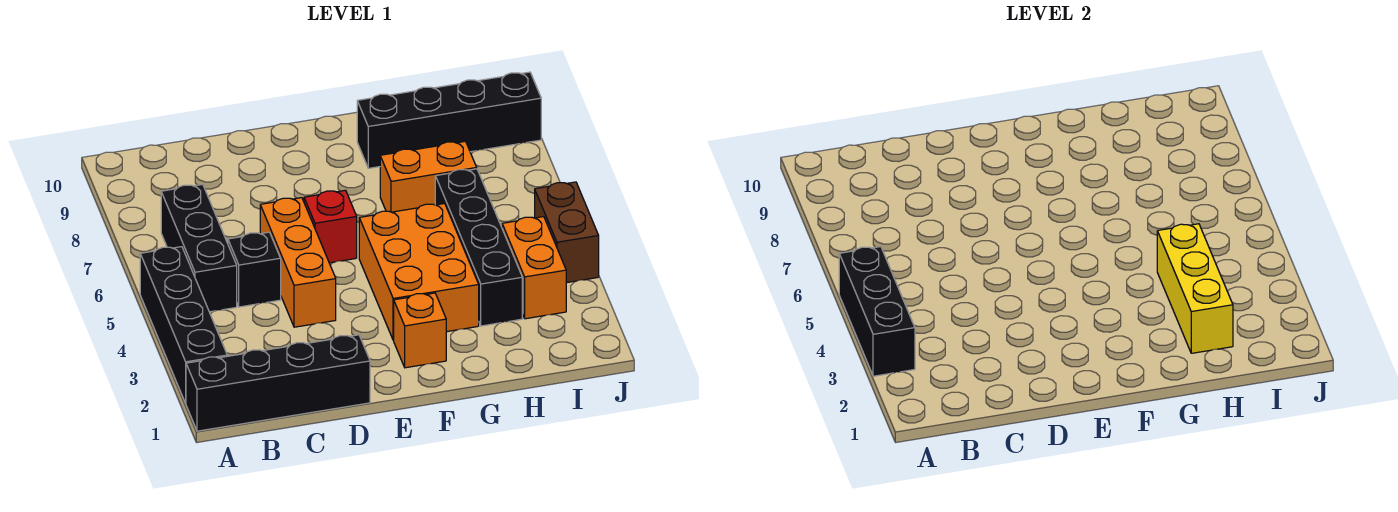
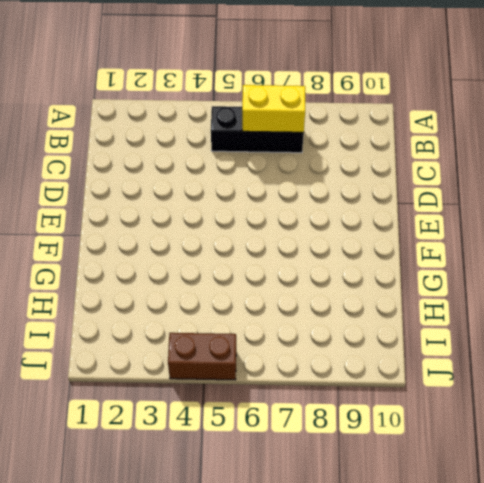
yellow brick B6:B7 level 2 -> none
none -> black brick A1:D1 level 1
none -> black brick A2:A5 level 1
none -> black brick C5 level 1

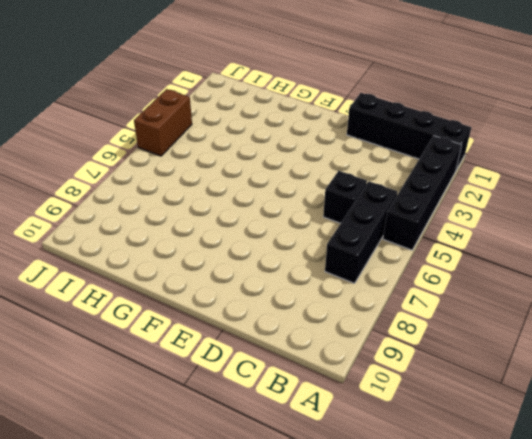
none -> orange brick D4:D6 level 1
none -> red brick E6 level 1
none -> orange brick F2 level 1

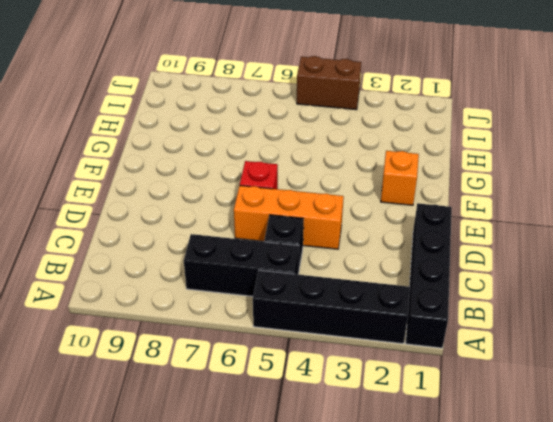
none -> orange brick F3:G5 level 1
none -> orange brick G7:H7 level 1
none -> black brick G9:J9 level 1

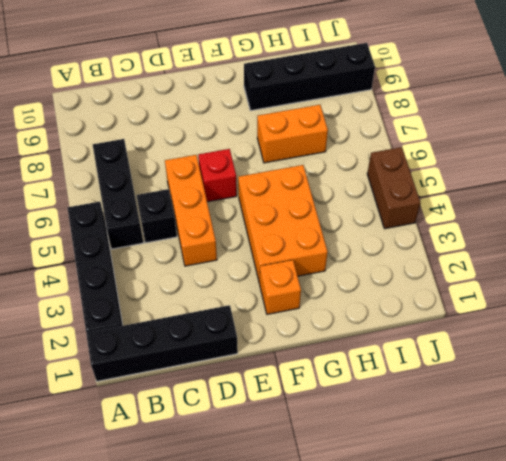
none -> black brick H3:H6 level 1
none -> orange brick I3:I4 level 1
none -> black brick A3:A5 level 2

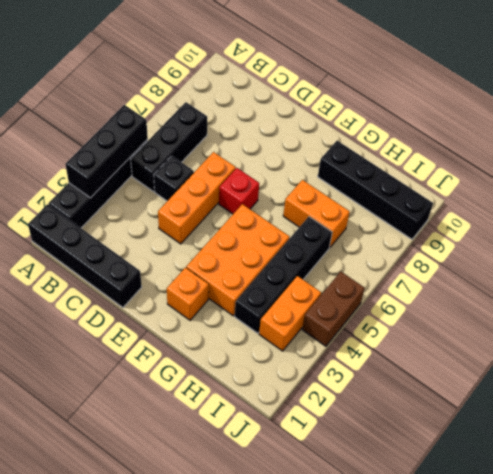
none -> yellow brick H2:H4 level 2

